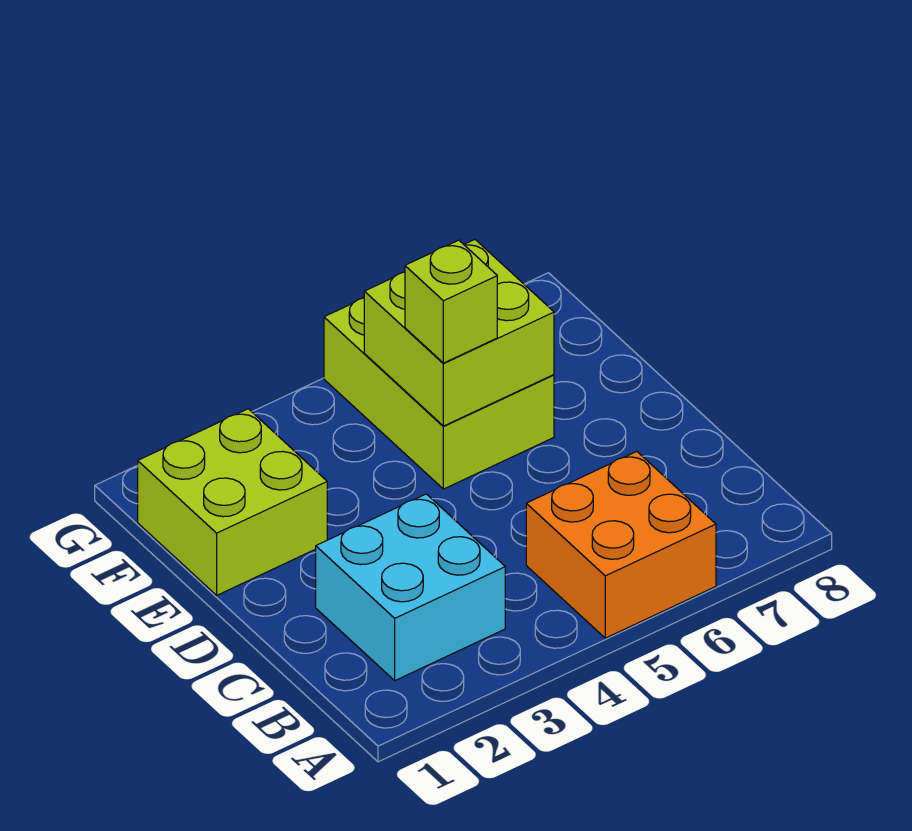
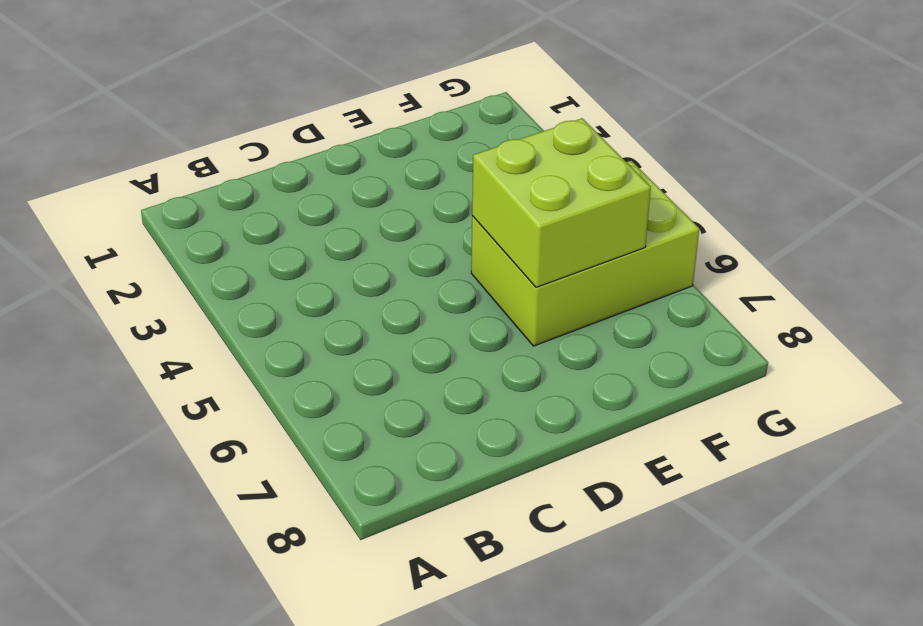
none -> orange brick A5:B6 level 1
none -> cyan brick B2:C3 level 1

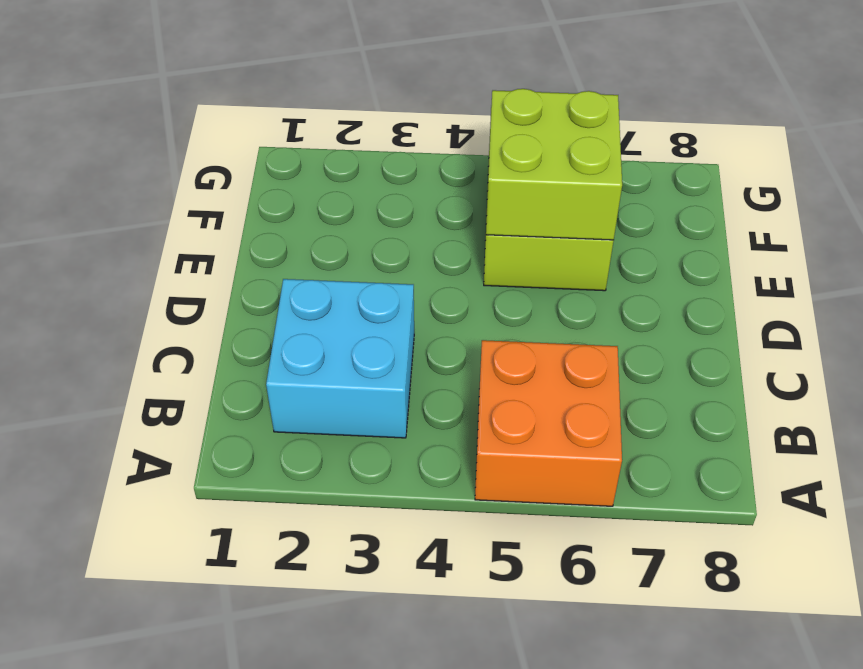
none -> lime brick E1:F2 level 1
none -> lime brick E5 level 3

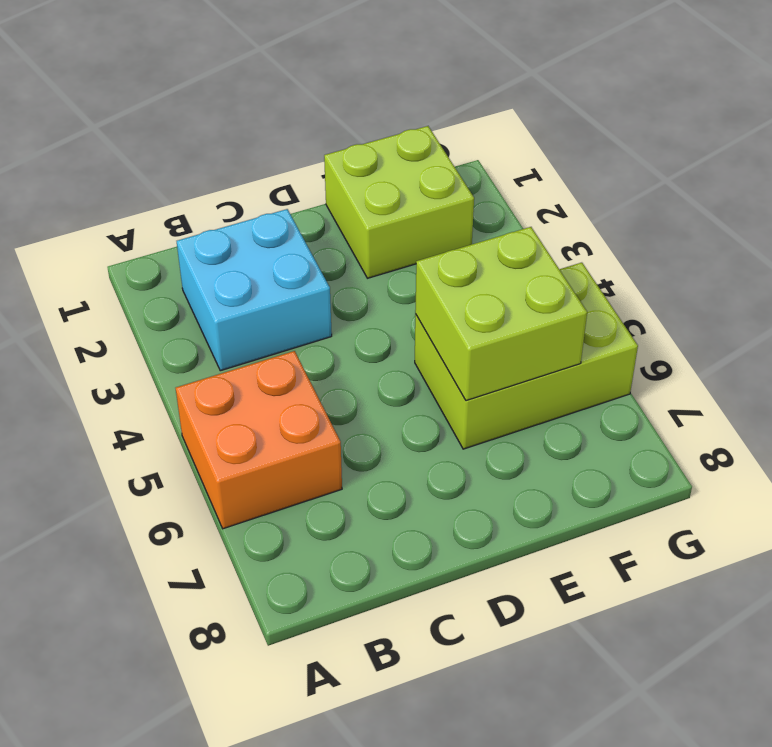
none -> lime brick E5 level 3

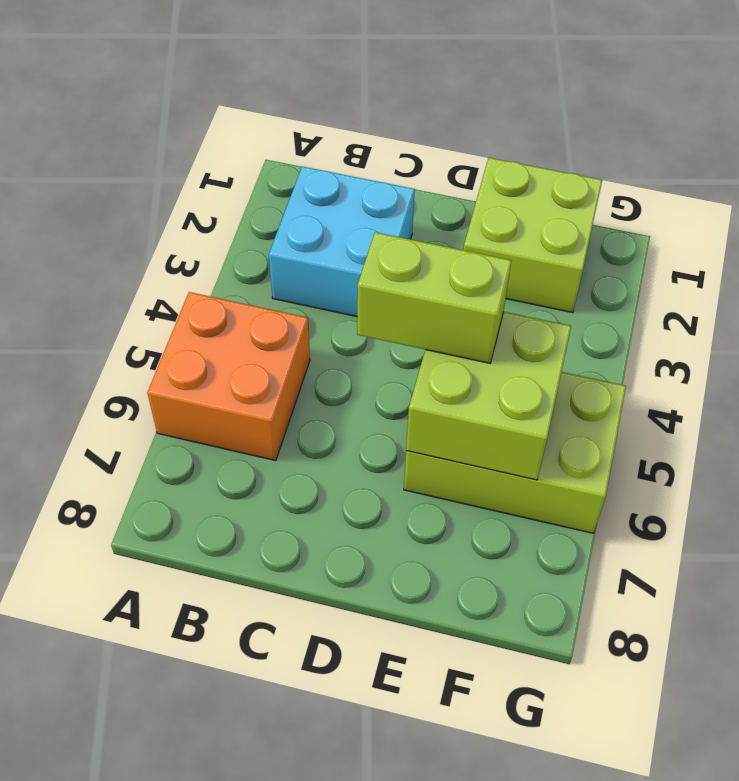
lime brick D5:E5 level 3 -> lime brick E5 level 3

